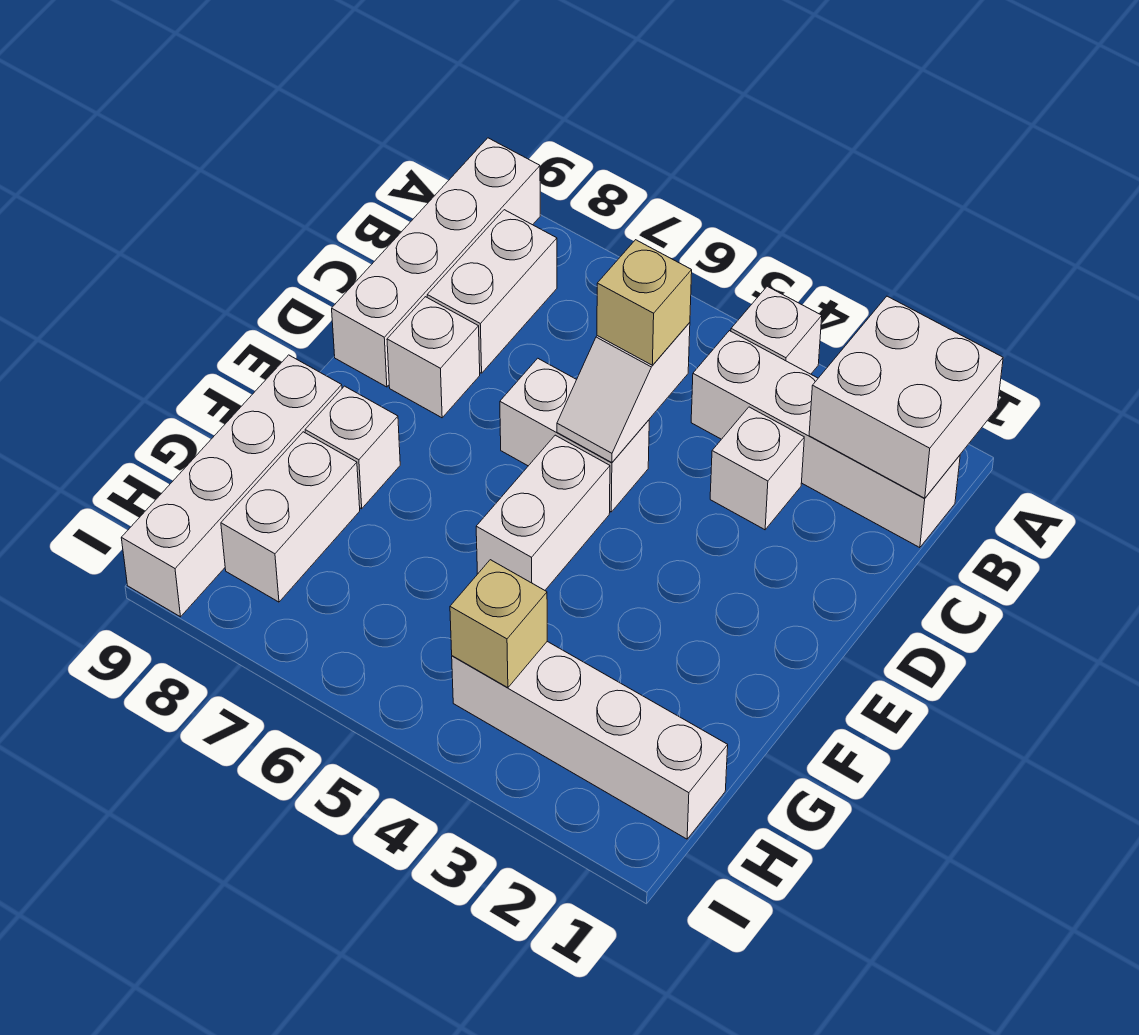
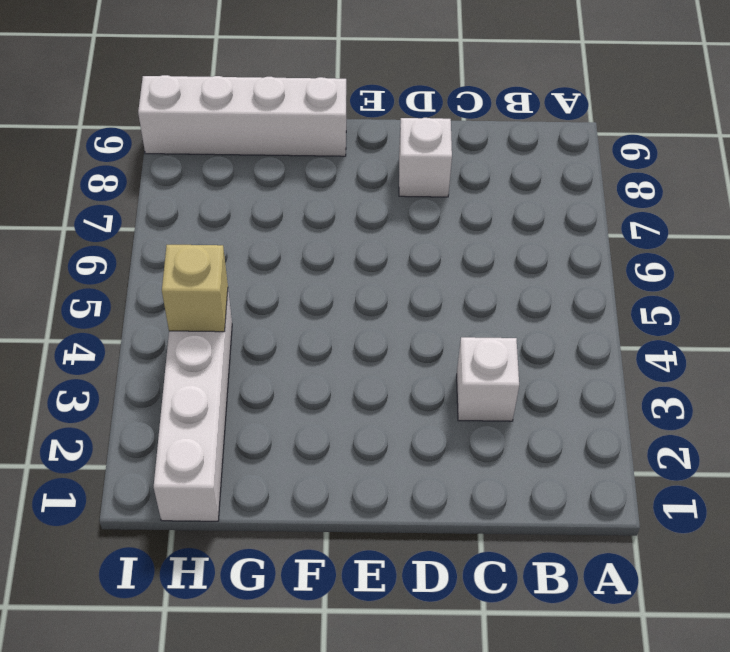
none -> white brick A4 level 1
none -> white brick A9:D9 level 1
none -> white brick B1:B4 level 1

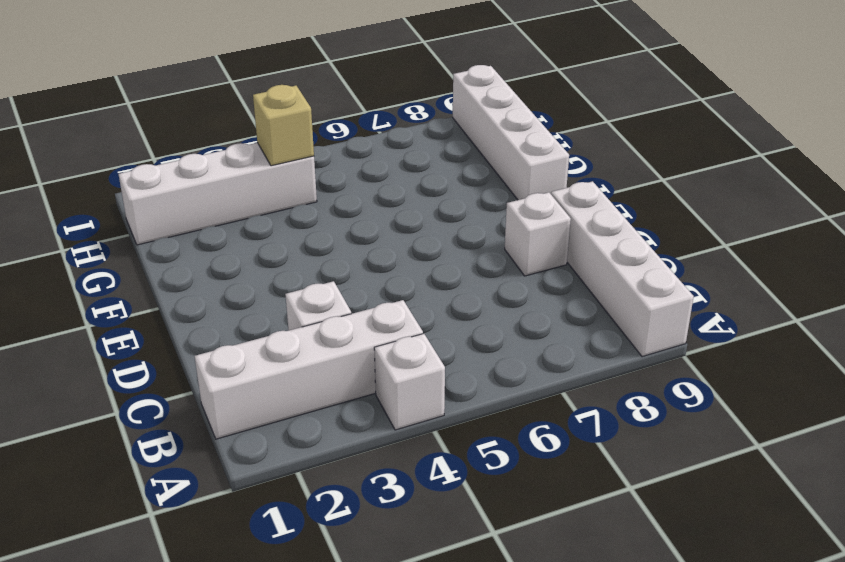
none -> white brick B8:C8 level 1
none -> white brick D5:D6 level 1
none -> white brick E5:F5 level 1

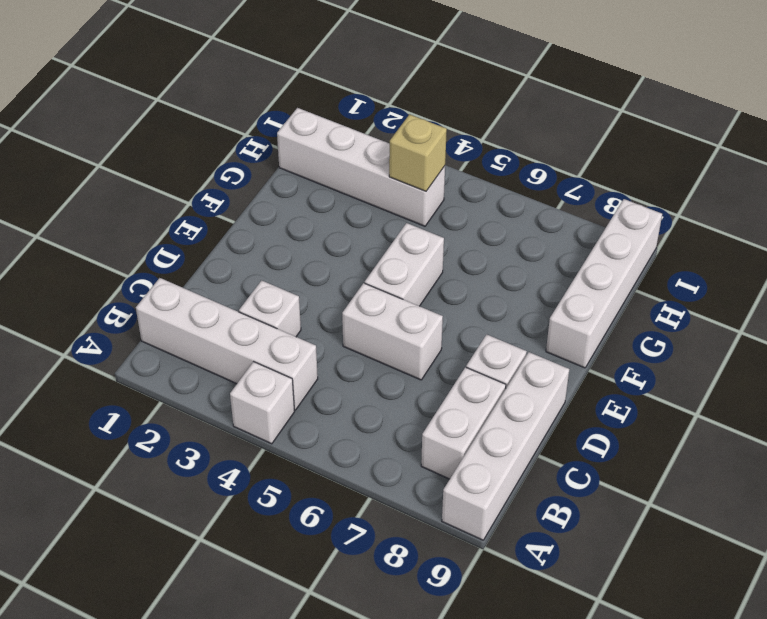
none -> white brick F8 level 1
none -> white brick G8:H8 level 1
none -> white brick A1:B2 level 2

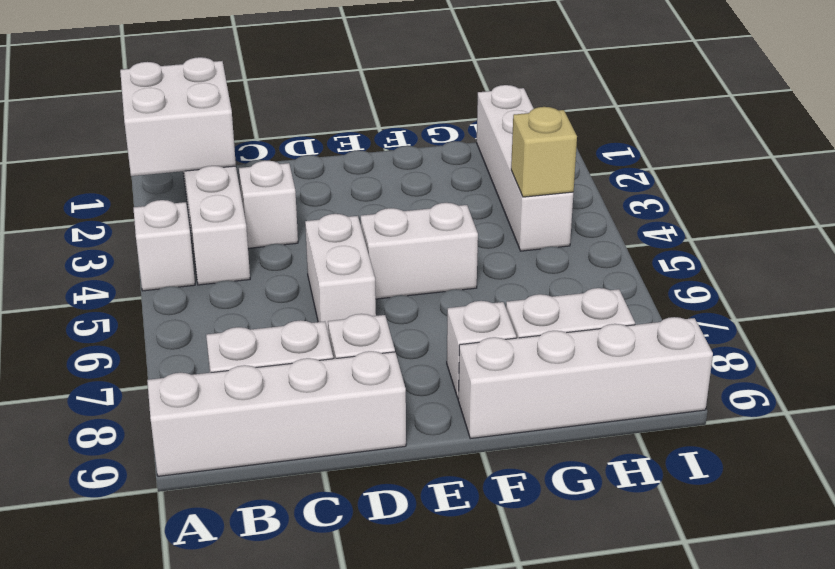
none -> white slope C5:D5 level 2 top C
none -> tan brick C5 level 3

